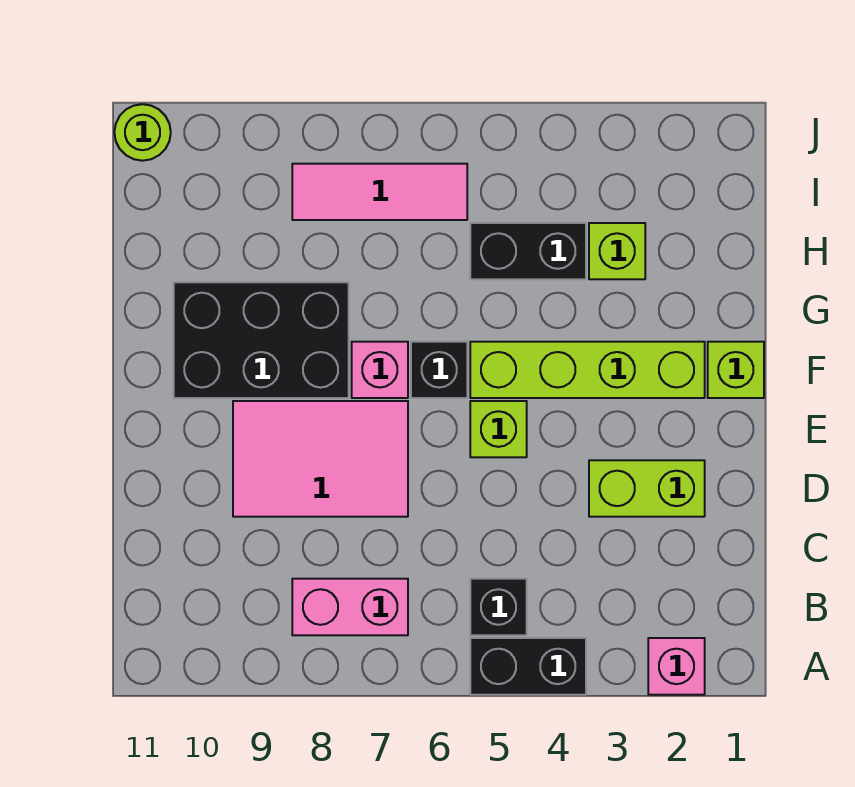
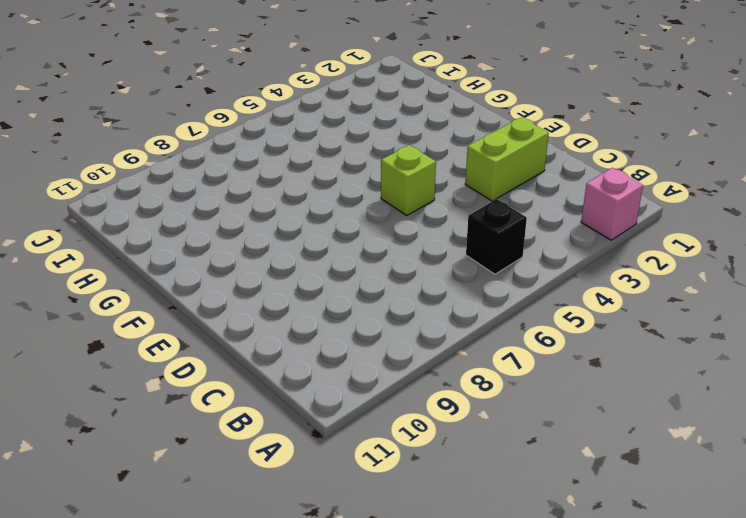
none -> black brick A4:A5 level 1
none -> pink brick B7:B8 level 1
none -> pink tile D7:E9 level 1

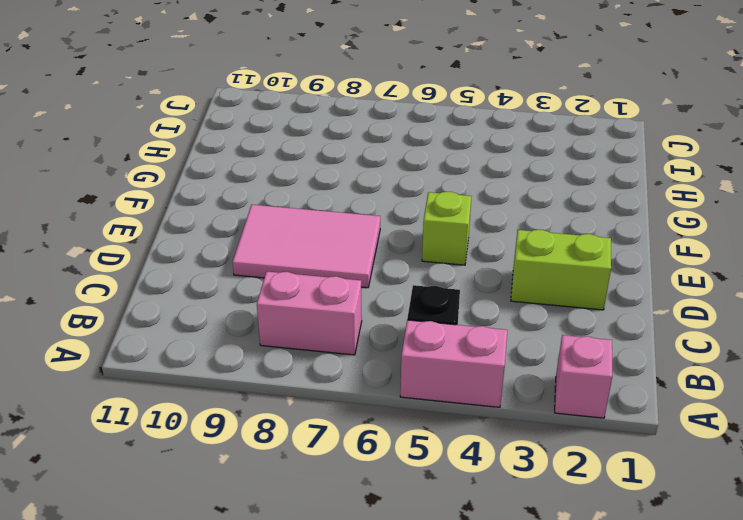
pink brick A4:A5 level 1 -> black brick A4:A5 level 1
none -> lime brick F1 level 1
none -> lime brick F2:F5 level 1
none -> black brick F6 level 1

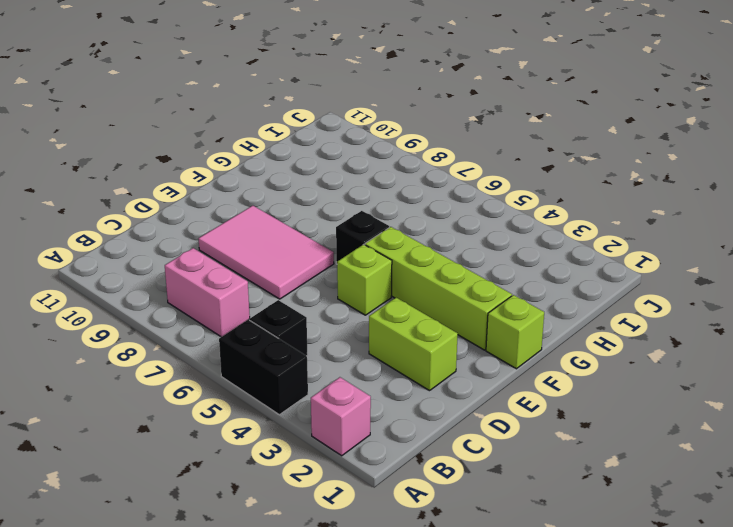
none -> pink brick F7 level 1
none -> black brick F8:G10 level 1
none -> lime brick H3 level 1

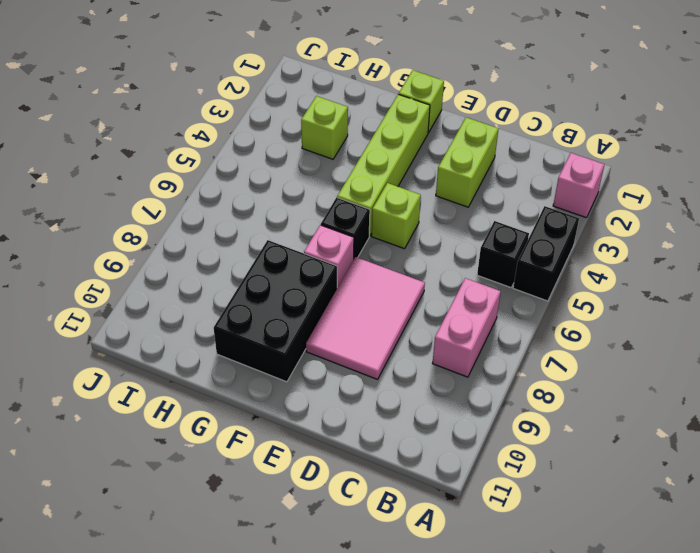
none -> black brick H4:H5 level 1
none -> pink tile I6:I8 level 1
none -> lime round brick J11 level 1

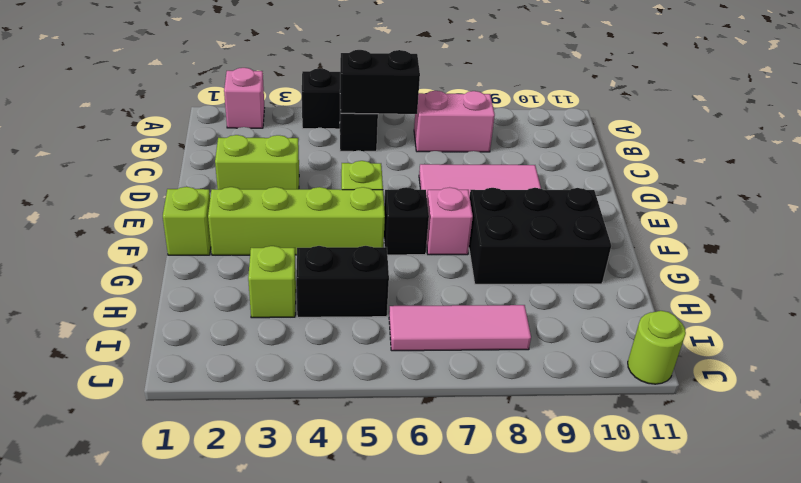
black brick B5:B6 level 2 -> none

